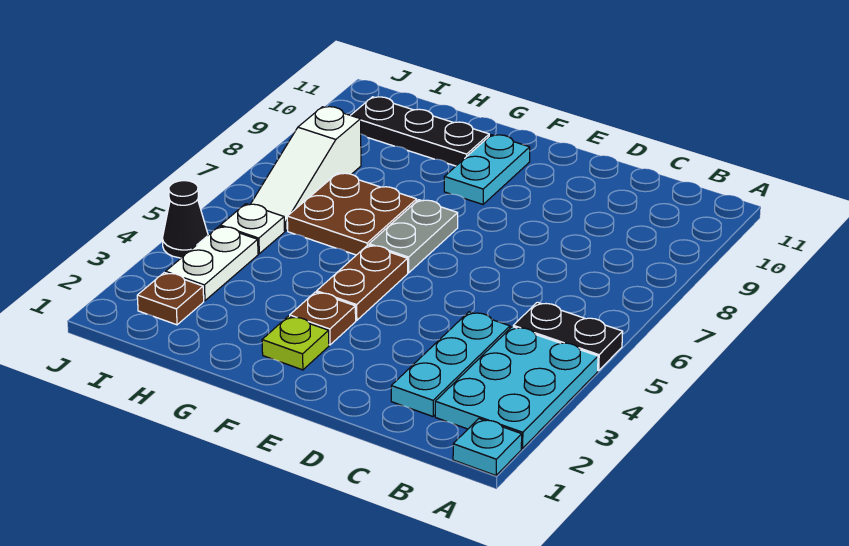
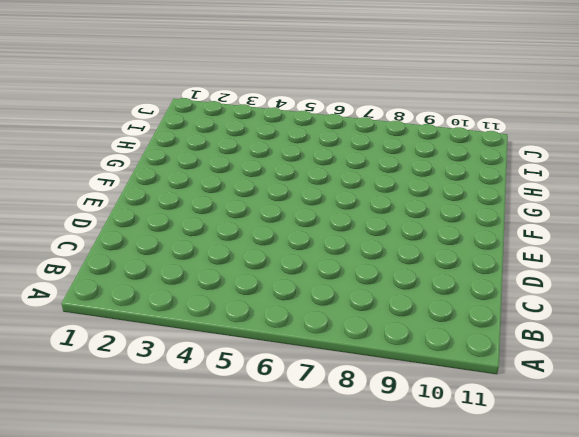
none -> cyan plate A1 level 1
none -> cyan plate A2:B4 level 1
none -> black plate A5:B5 level 1

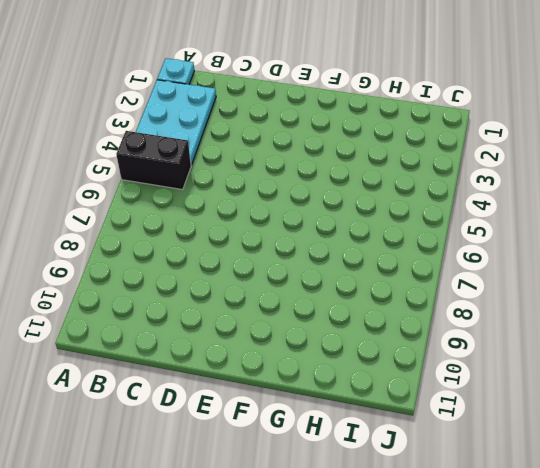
black brick A5:B5 level 1 -> black plate A5:B5 level 1
none -> cyan plate C2:C4 level 1
none -> lime plate F2 level 1
none -> brown plate F3 level 1

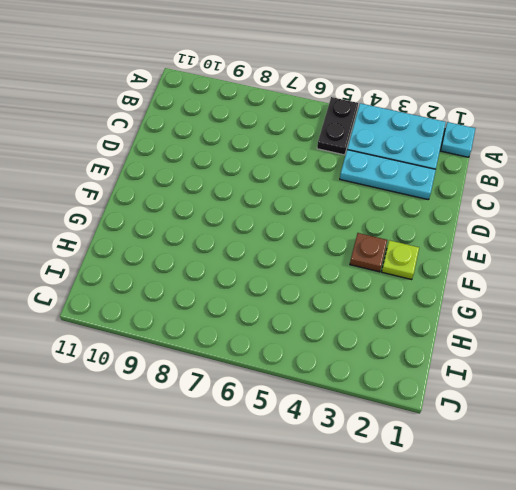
none -> brown plate F4:F5 level 1
none -> grey plate F6:F7 level 1
none -> cyan plate F9:F10 level 1

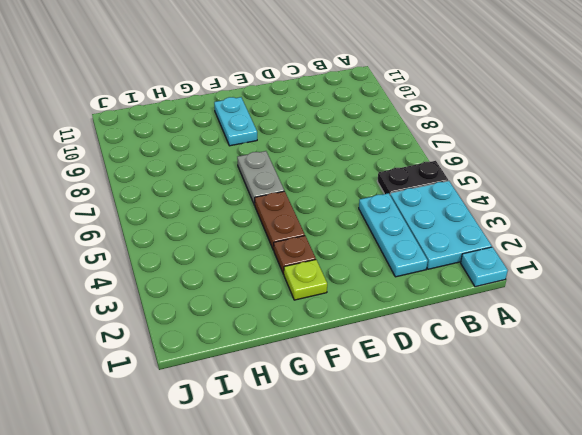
none -> brown plate G6:H7 level 1
none -> black plate G10:I10 level 1
none -> brown plate I2 level 1

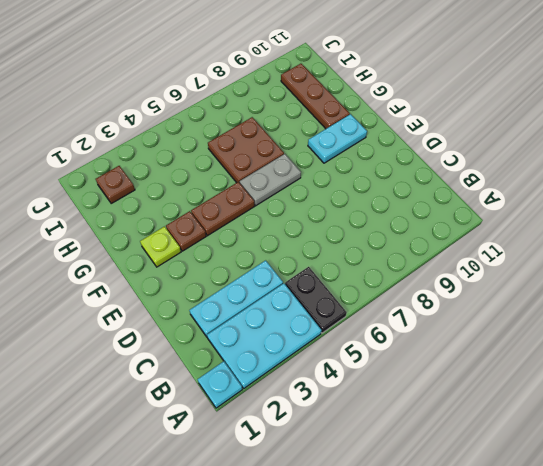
brown plate G10:I10 level 1 -> black plate G10:I10 level 1
none -> white plate I3:I4 level 1
none -> white plate I5 level 1
none -> white slope I6:I8 level 1 top 8

